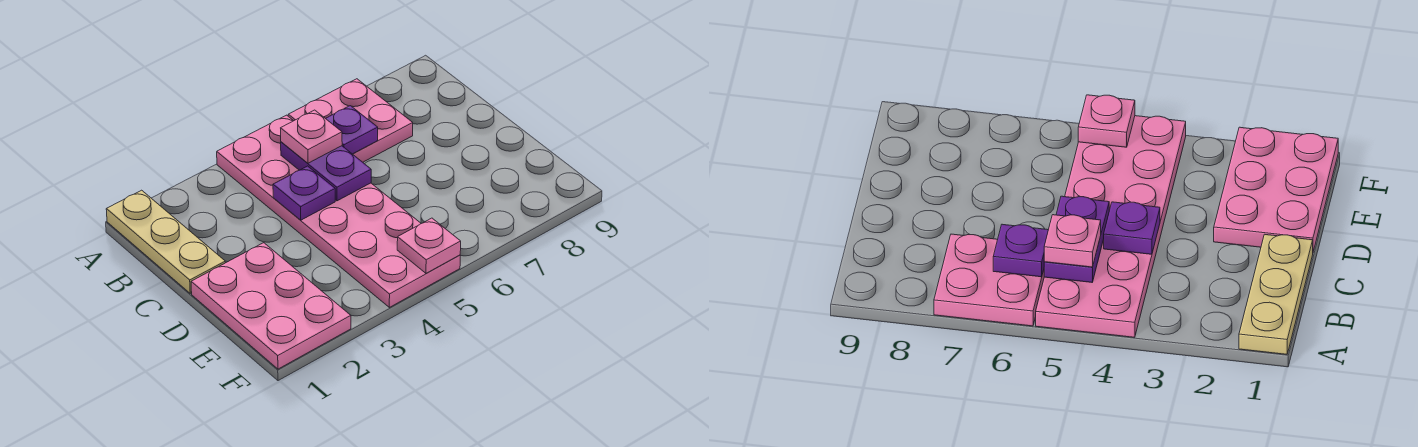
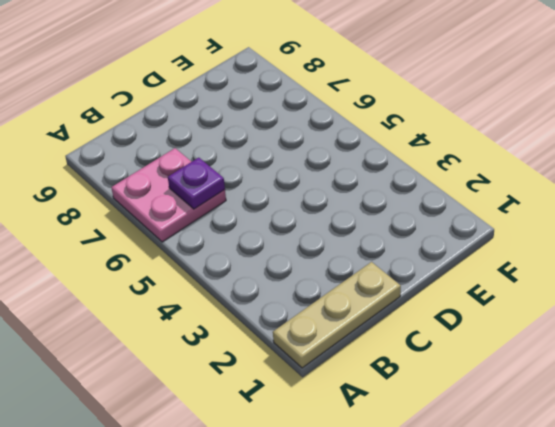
none -> pink plate A4:F5 level 1
none -> pink plate D1:F2 level 1

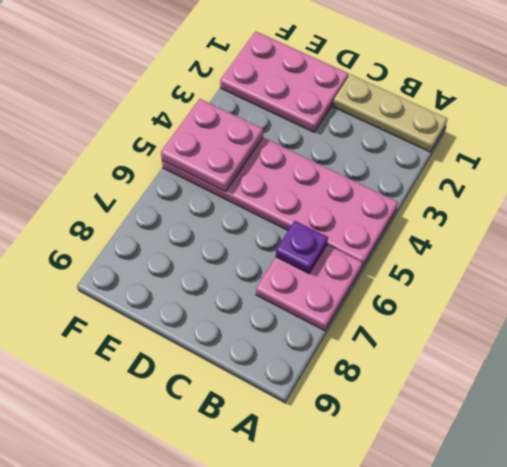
pink plate E4:F5 level 2 -> pink plate F5 level 2
none -> purple plate B5:C5 level 2
none -> purple plate C4 level 2

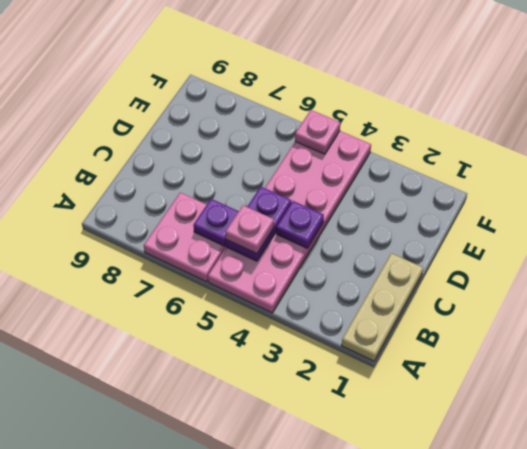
none -> pink plate D1:F2 level 1

